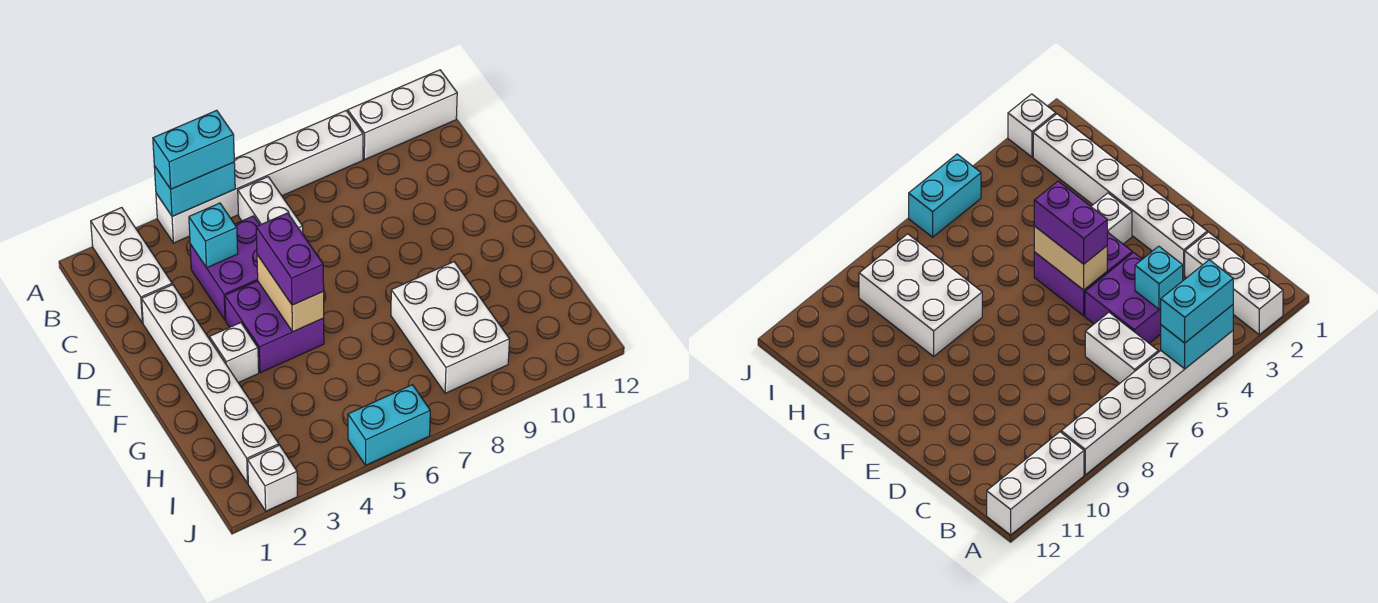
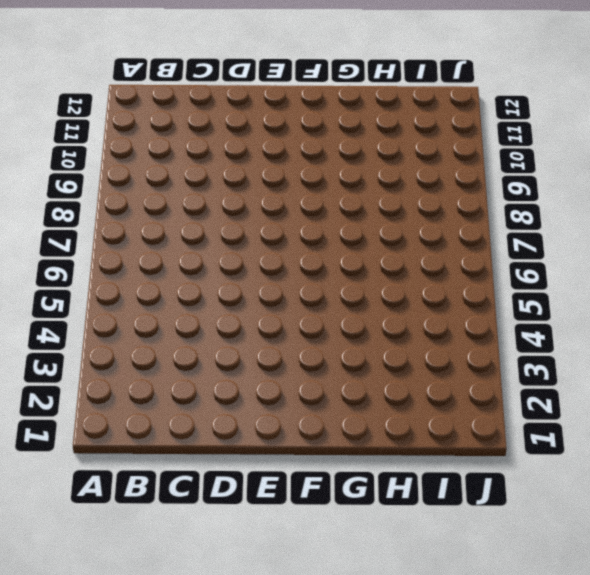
none -> white brick A2:C2 level 1
none -> white brick A4:A9 level 1
none -> white brick A10:A12 level 1

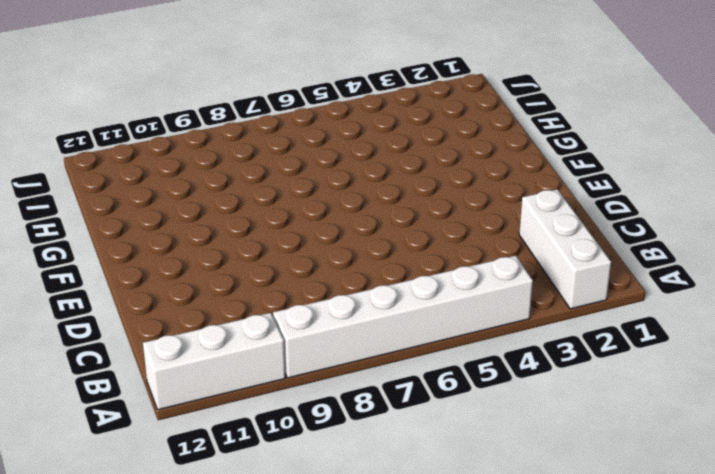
none -> white brick B6:C6 level 1
none -> purple brick C4:D5 level 1
none -> white brick D2:I2 level 1

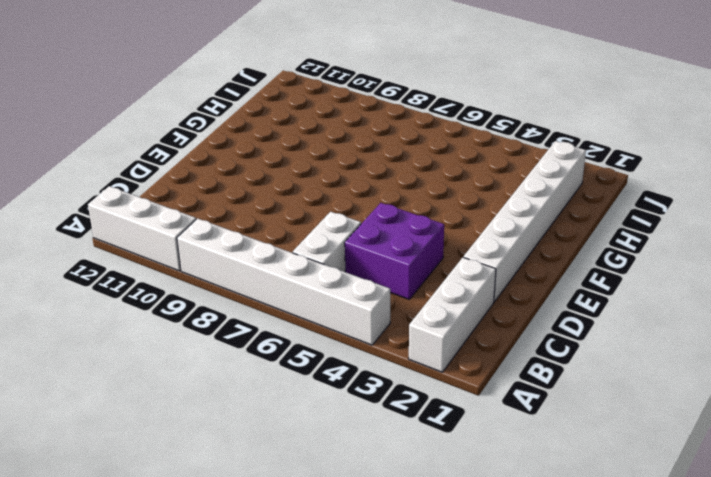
none -> purple brick E4:F5 level 1
none -> white brick F3 level 1
none -> white brick G8:I9 level 1

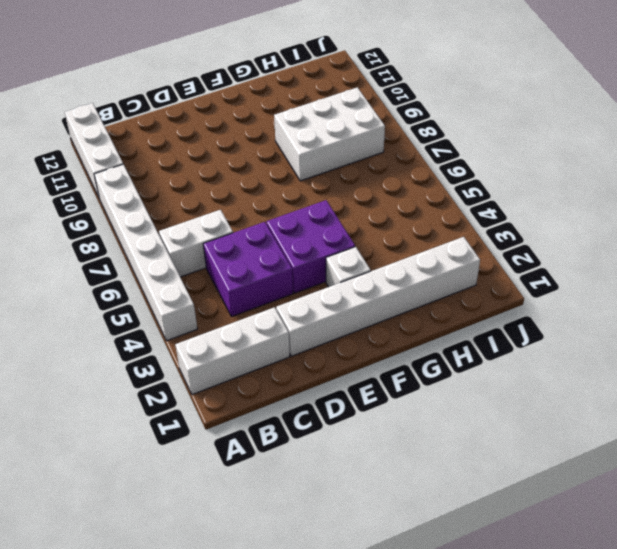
none -> white brick J2 level 1
none -> cyan brick J5:J6 level 1
none -> cyan brick A4:A5 level 2

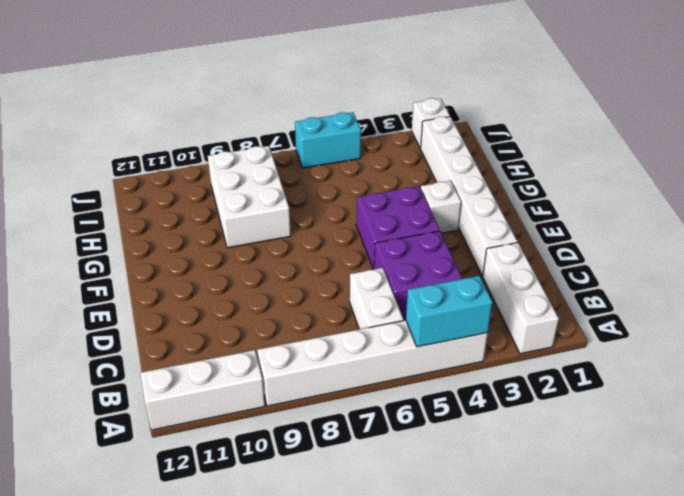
none -> cyan brick C4 level 2
none -> tan brick E5:F5 level 2
none -> cyan brick A4:A5 level 3

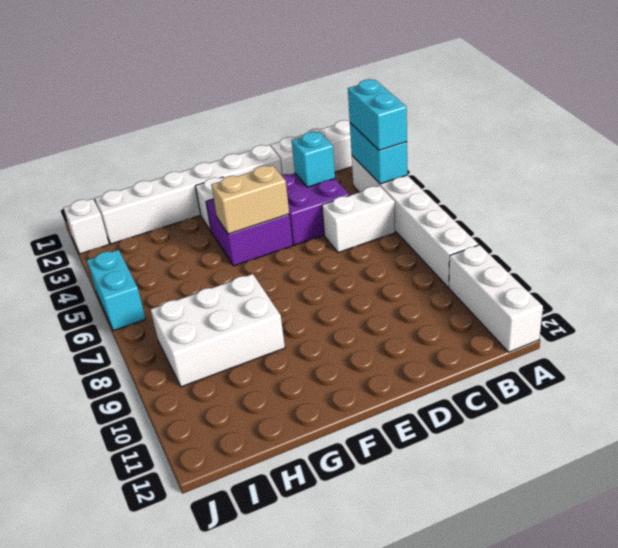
none -> purple brick E5:F5 level 3

